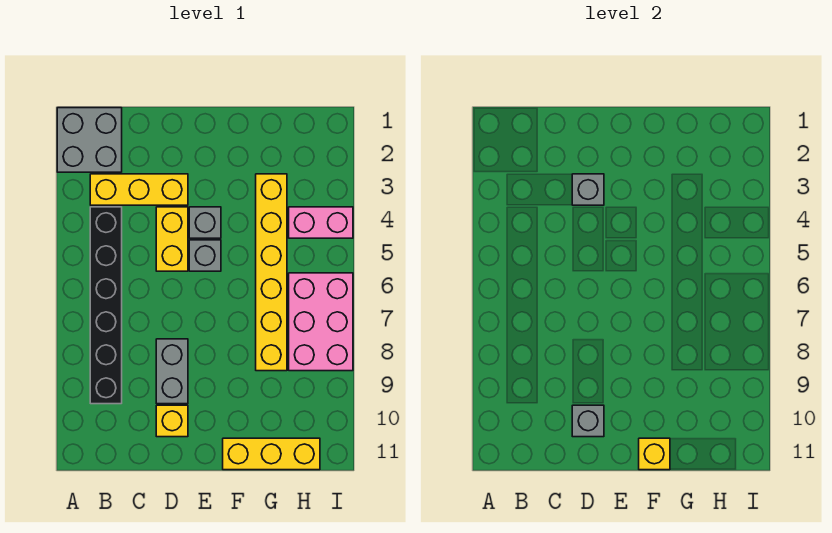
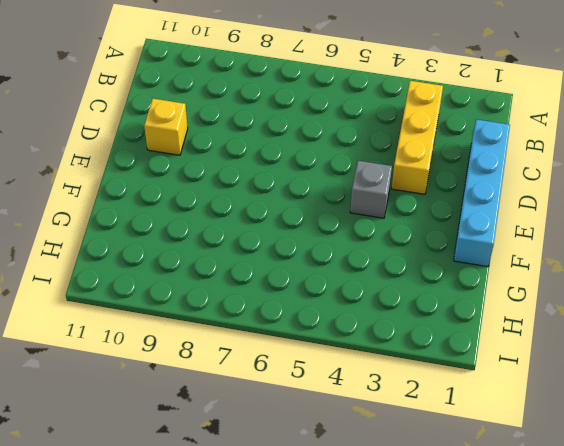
cyan brick C1:F1 level 1 -> none
none -> grey brick A1:B2 level 1
none -> black brick B4:B9 level 1
none -> yellow brick D4:D5 level 1

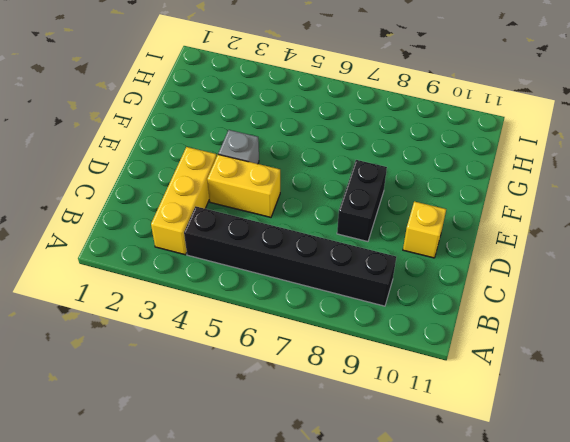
black brick D8:E8 level 1 -> grey brick D8:D9 level 1
none -> grey brick A1:B2 level 1
none -> grey brick E5 level 1
none -> yellow brick F11:H11 level 1

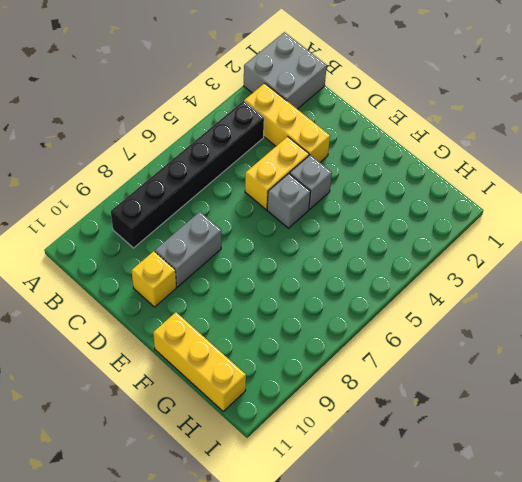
none -> yellow brick G3:G8 level 1
none -> pink brick H4:I4 level 1
none -> pink brick H6:I8 level 1

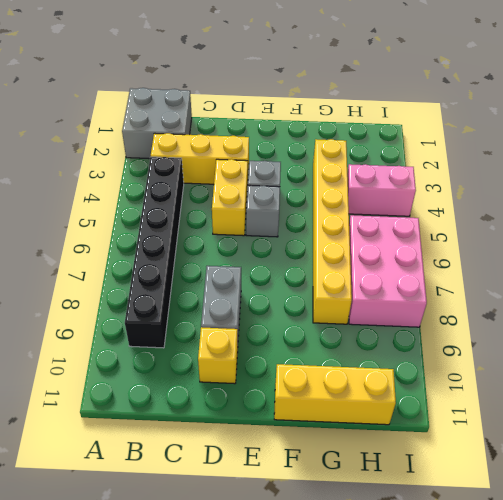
none -> grey brick D3 level 2
none -> grey brick D10 level 2
none -> yellow brick F11 level 2

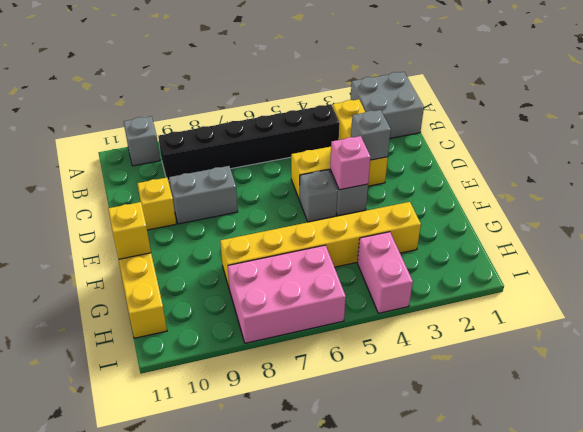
grey brick A10 level 1 -> grey brick D10 level 2
pink brick E4 level 2 -> none

